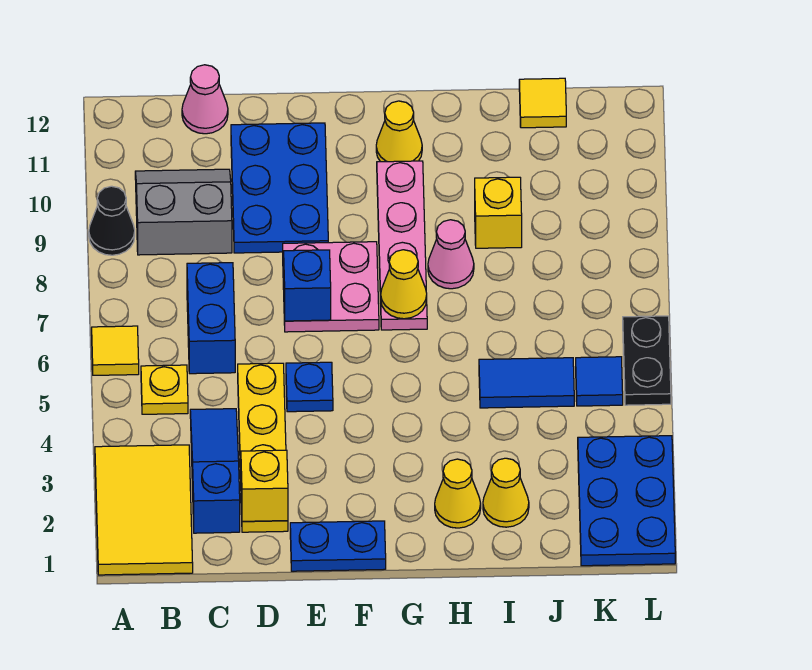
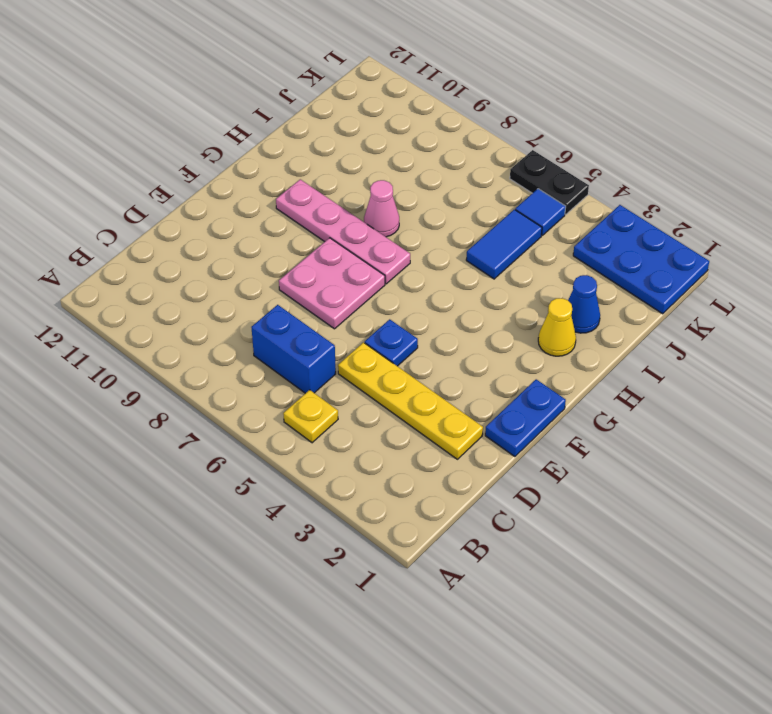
blue cone I2 level 1 -> yellow cone I2 level 1
none -> yellow tile A1:B3 level 1
none -> yellow tile A6 level 1
none -> black cone A9 level 1

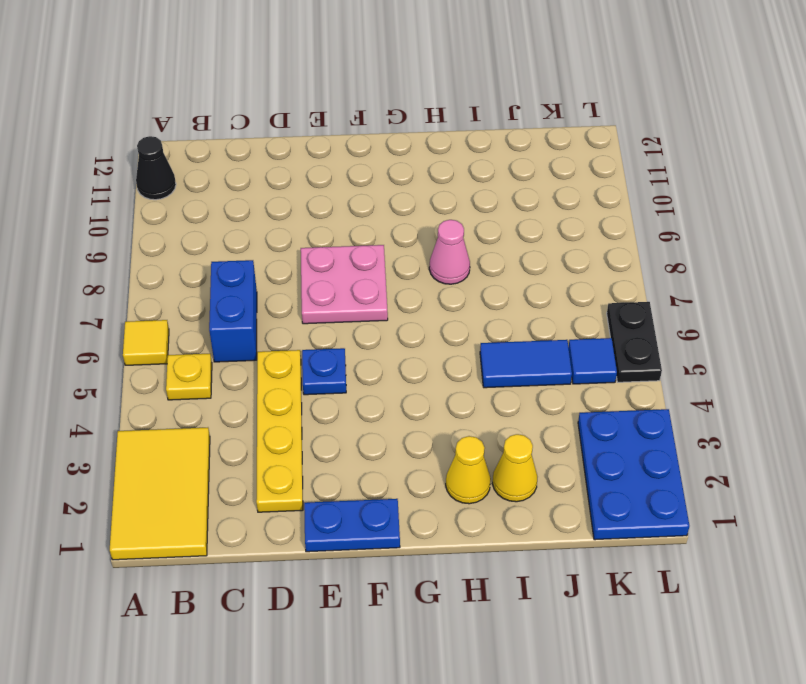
black cone A11 level 1 -> black cone A9 level 1
none -> grey slope B9:C10 level 1 top 9
none -> blue slope C2:C4 level 1 top 2
none -> pink cone C12 level 1

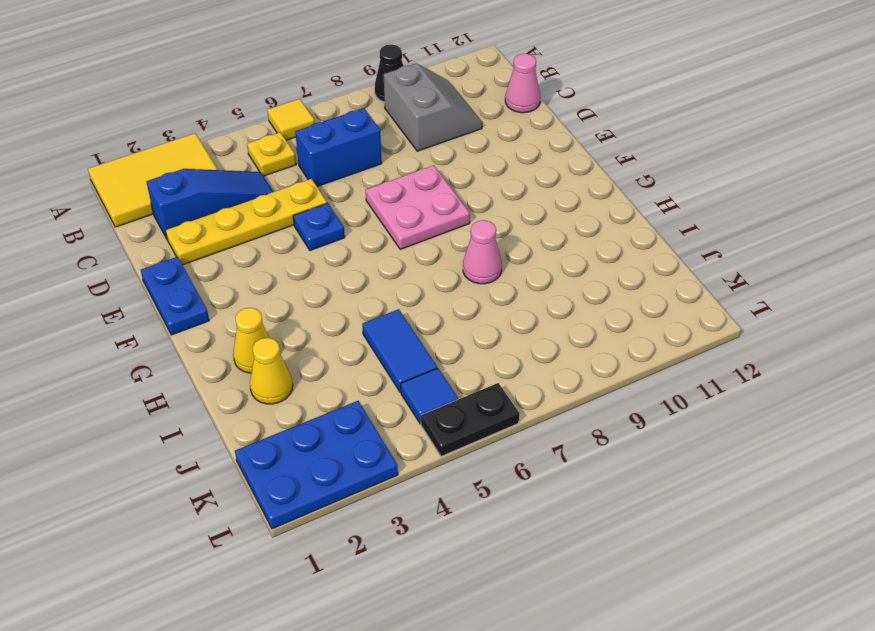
none -> blue plate D9:E11 level 1
none -> pink plate G7:G10 level 1
none -> yellow cone G11 level 1

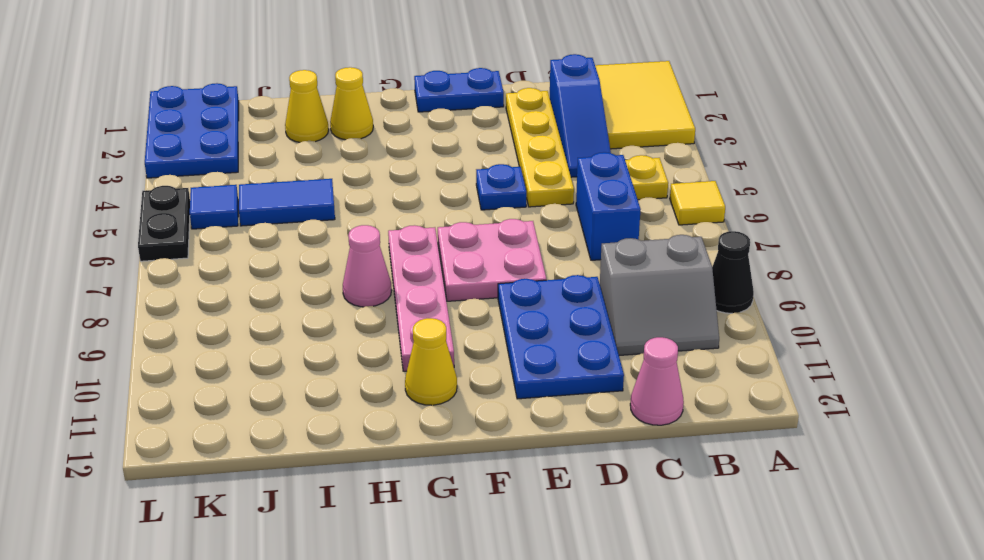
none -> yellow brick I9 level 1
none -> yellow tile J12 level 1
none -> yellow brick D2 level 2

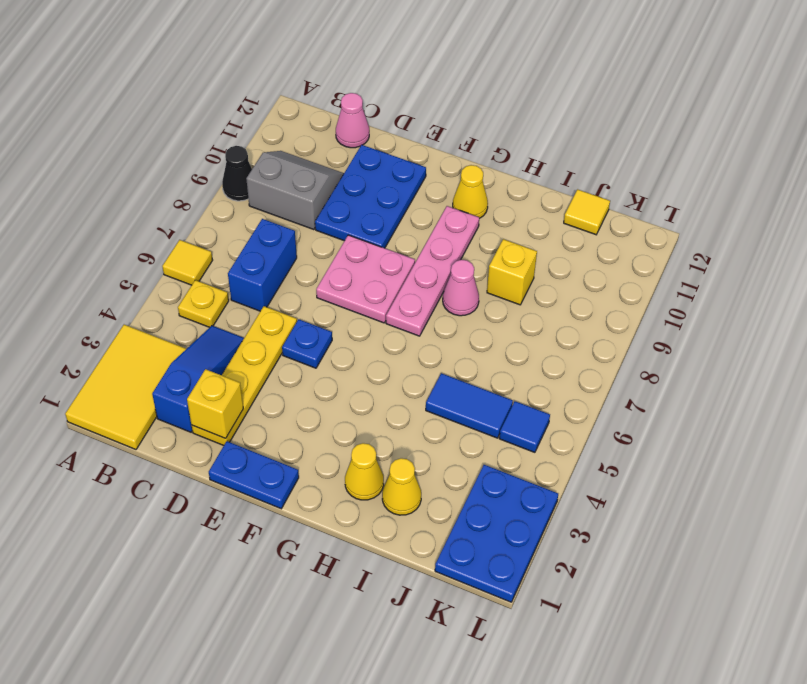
none -> black plate L5:L6 level 1
none -> blue brick E7 level 2
none -> yellow cone G7 level 2

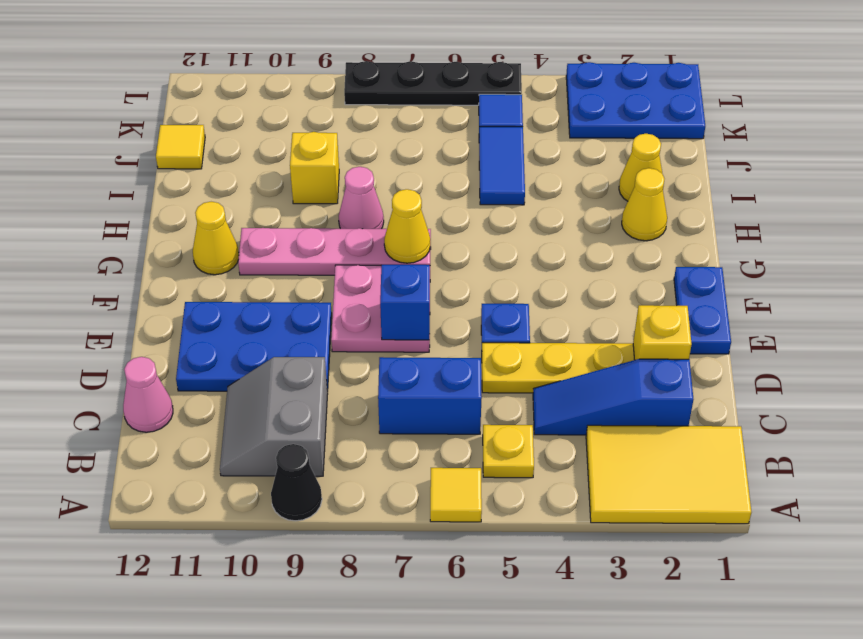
black plate L5:L8 level 1 -> black plate L5:L6 level 1

